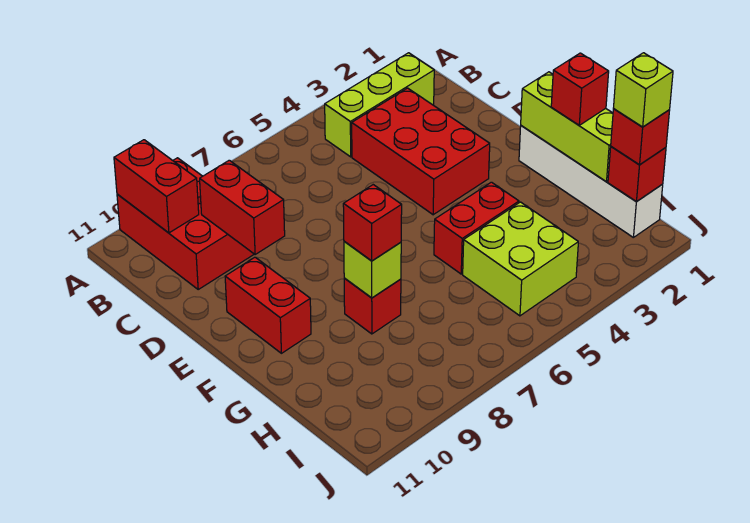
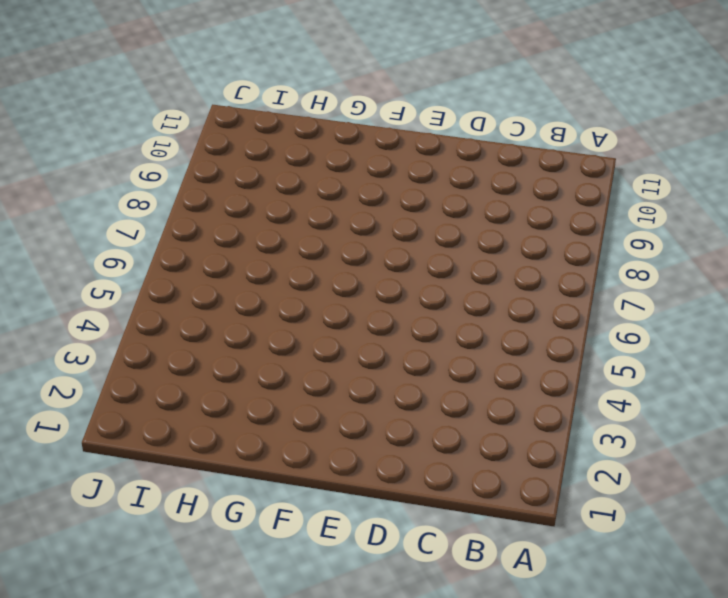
none -> red brick A9:C10 level 1
none -> lime brick B2:B4 level 1
none -> red brick C3:E4 level 1

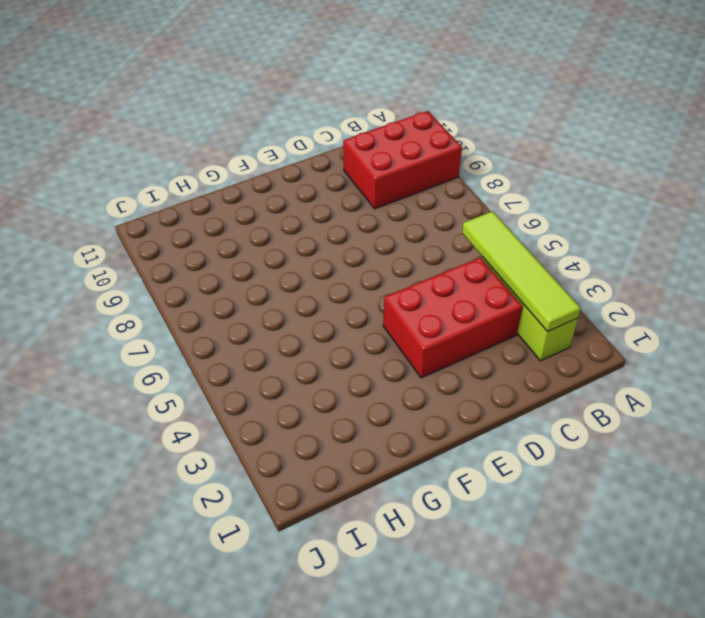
lime tile B2:B5 level 2 -> none
none -> red brick E10:F10 level 1
none -> white brick F1:I1 level 1
none -> red brick G4:G5 level 1

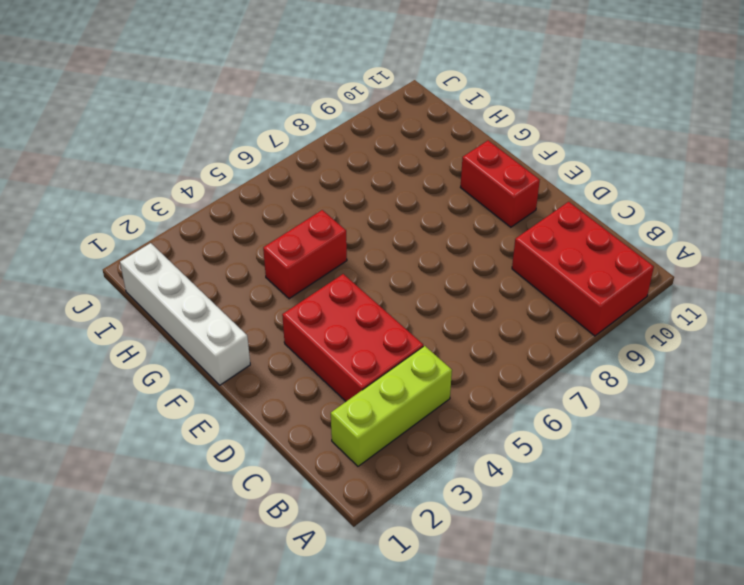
none -> red brick G8 level 1
none -> lime brick H4:I5 level 1
none -> red brick A10:B10 level 2

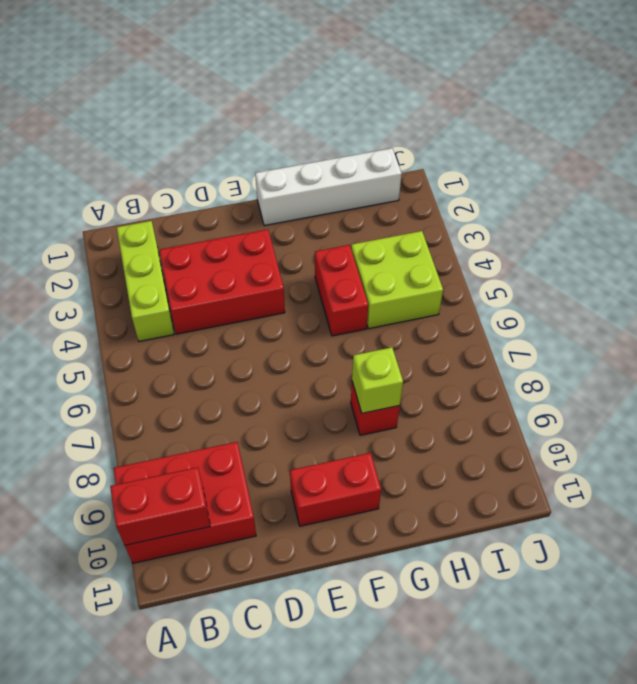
none -> red brick C9:D9 level 2
none -> lime brick F1:H1 level 2
none -> red brick I1 level 2

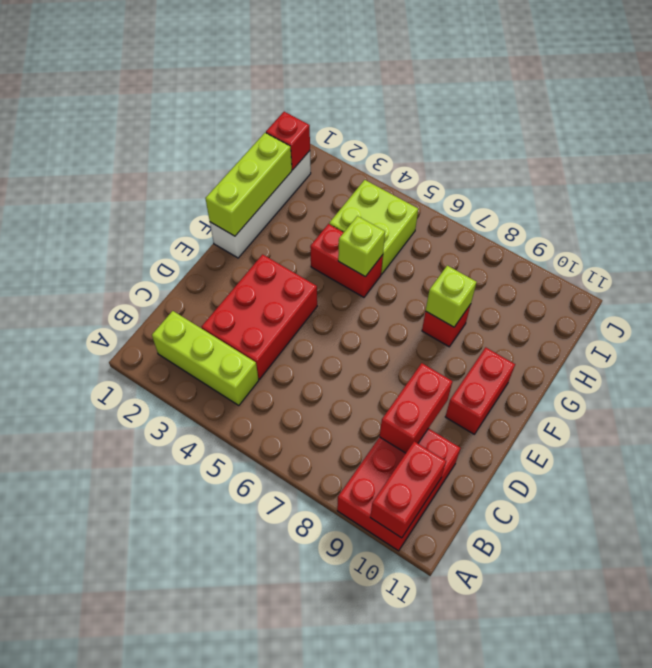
lime brick G5 level 2 -> lime brick I1 level 4
none -> red brick G1 level 3
none -> red brick G8 level 3
none -> red brick I1 level 3

